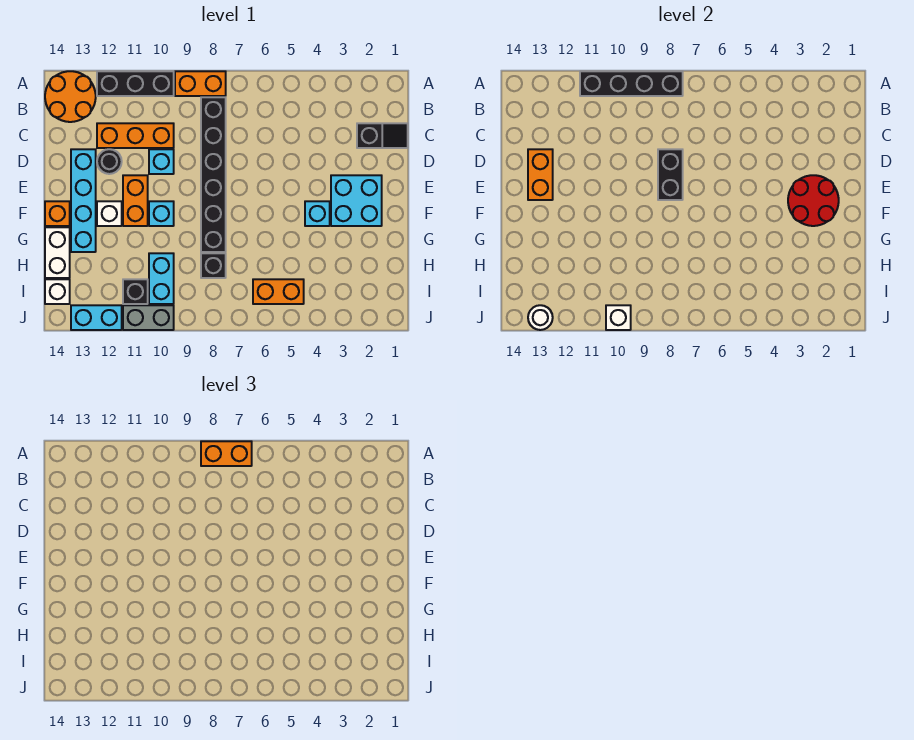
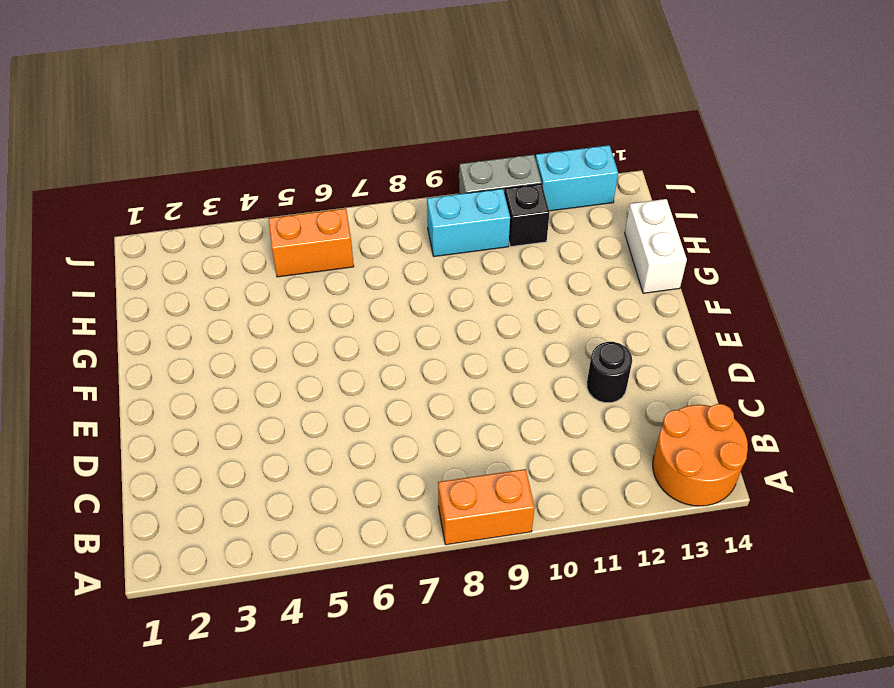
cyan brick I9:I10 level 1 -> cyan brick H10:I10 level 1
none -> black brick A10:A12 level 1
none -> black brick B8:G8 level 1
none -> black slope C1:C2 level 1 top 2
none -> orange brick C10:C12 level 1

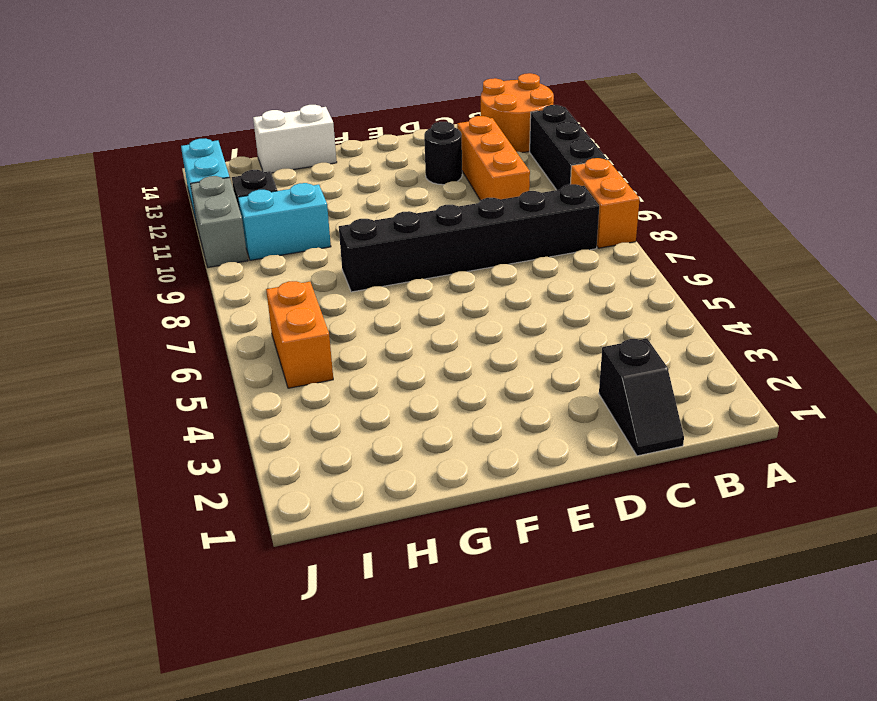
none -> cyan brick D10 level 1
none -> cyan brick D13:G13 level 1
none -> cyan brick E2:F3 level 1
none -> orange brick E11:F11 level 1

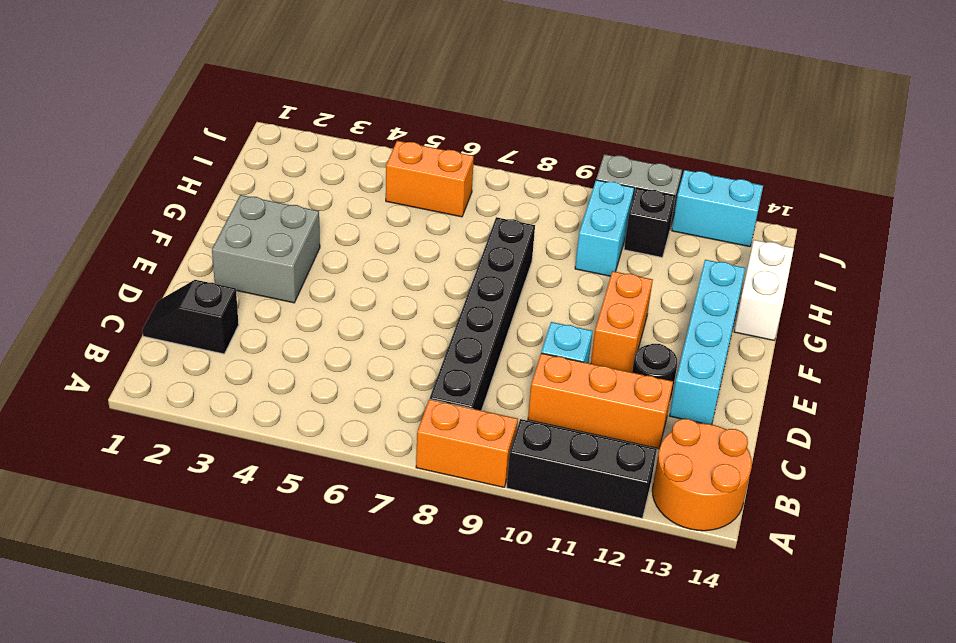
grey brick E2:F3 level 1 -> cyan brick E2:F3 level 1
none -> cyan brick F4 level 1
none -> cyan brick F10 level 1
none -> white brick F12 level 1
none -> orange brick F14 level 1

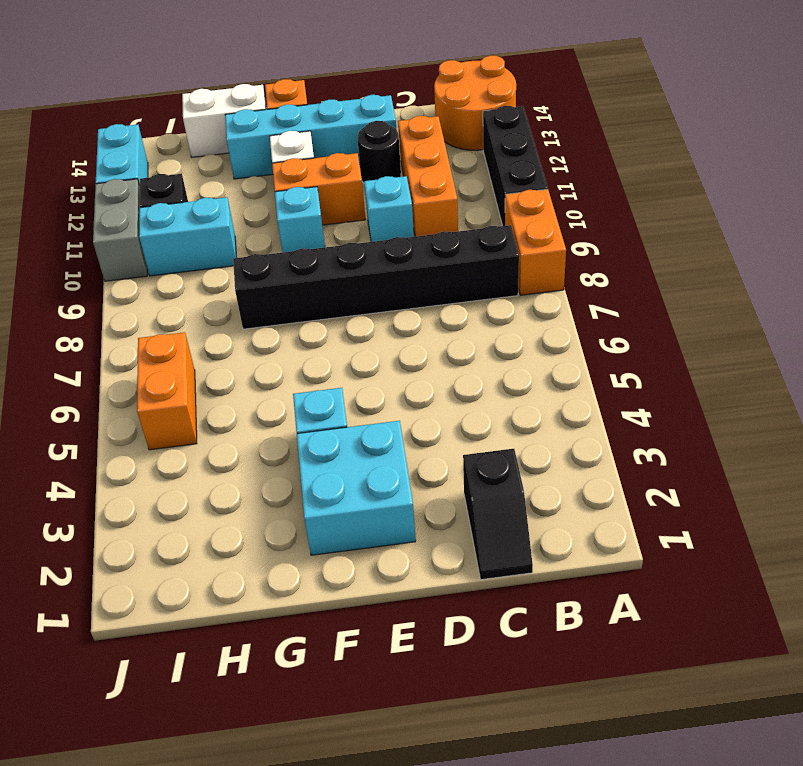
none -> black brick H8 level 1
none -> white brick I14 level 1
none -> black brick A8:A11 level 2
none -> black brick D8:E8 level 2

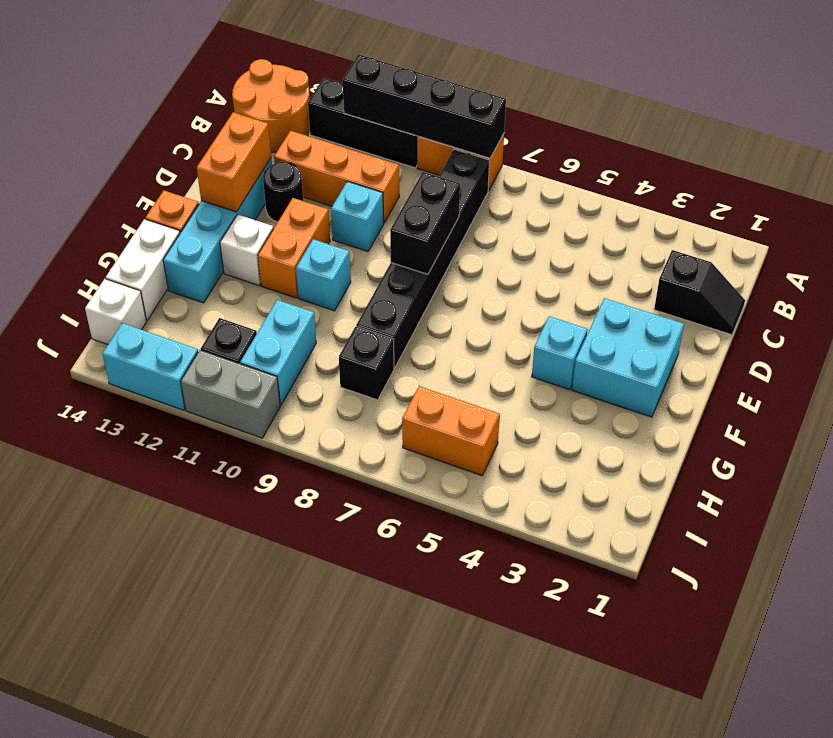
none -> red round brick E2:F3 level 2
none -> white brick J10 level 2
none -> white round brick J13 level 2
none -> orange brick A7:A8 level 3

